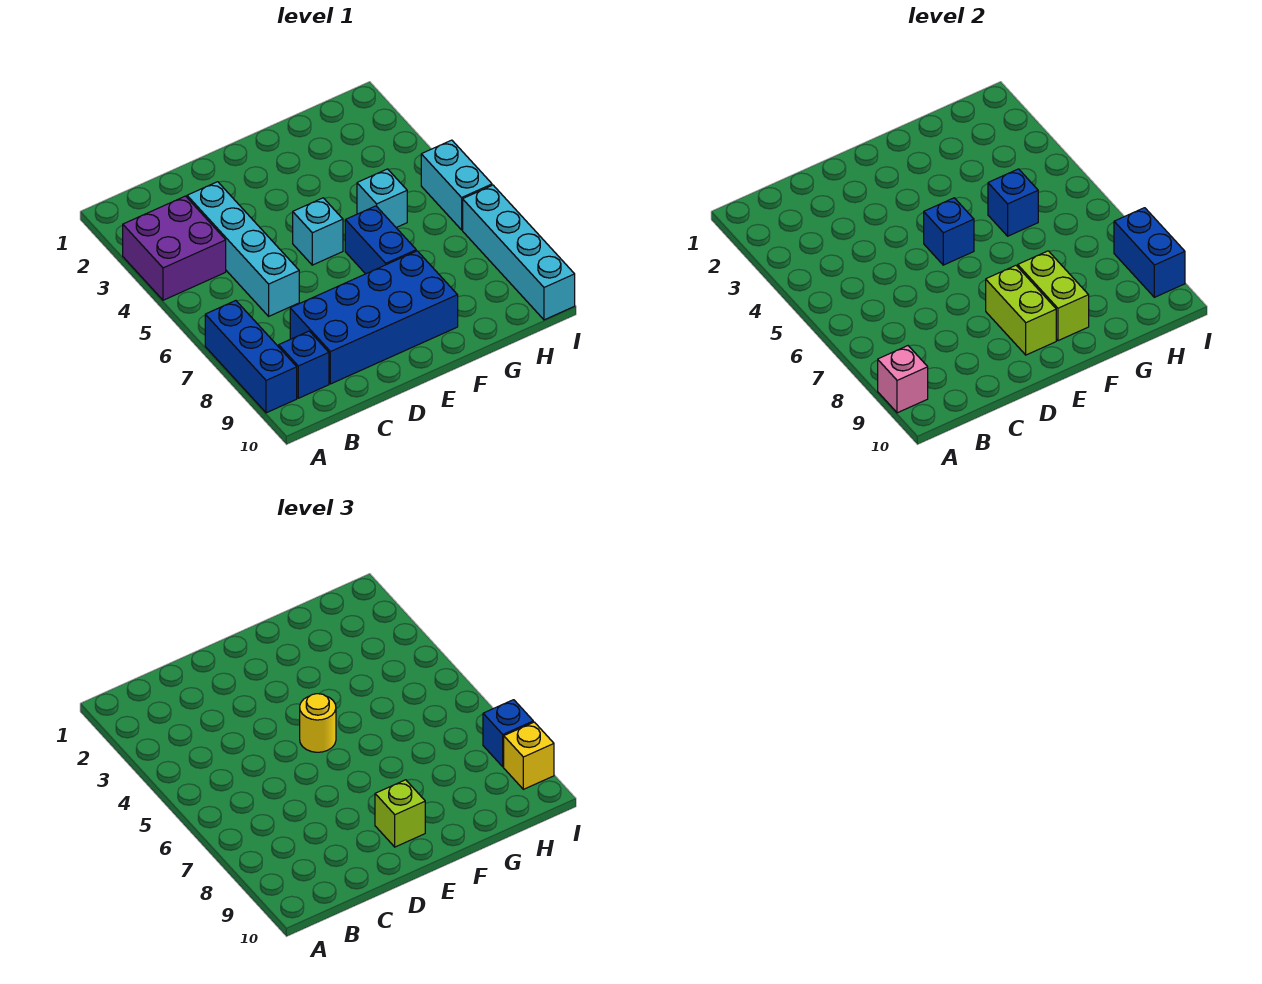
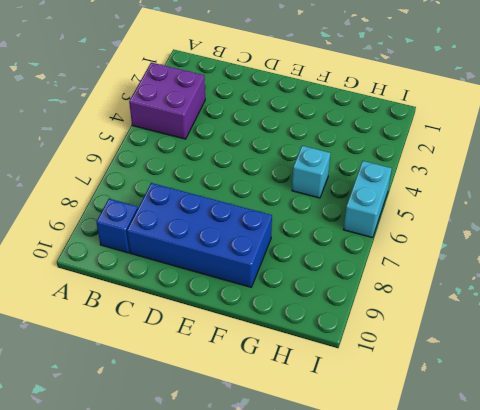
none -> blue brick A7:A9 level 1
none -> cyan brick C3:C6 level 1
none -> cyan brick E5 level 1

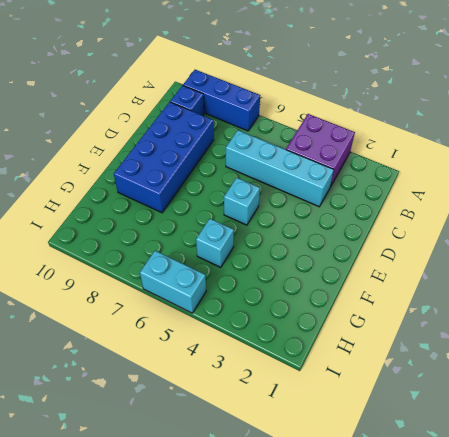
none -> blue brick F6:F7 level 1
none -> cyan brick I7:I10 level 1
none -> pink brick A9 level 2

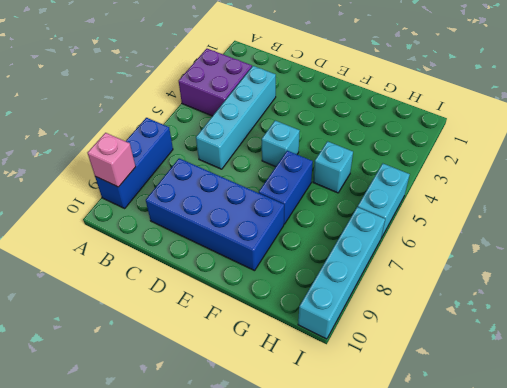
none -> blue brick B9 level 1
none -> blue brick E5 level 2
none -> lime brick E8:E9 level 2

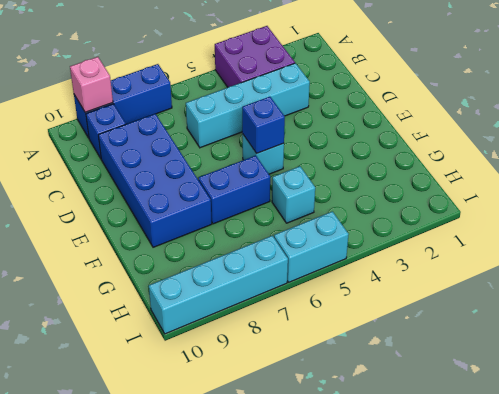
none -> lime brick E8:E9 level 2
none -> lime brick F8:F9 level 2
none -> blue brick G5 level 2

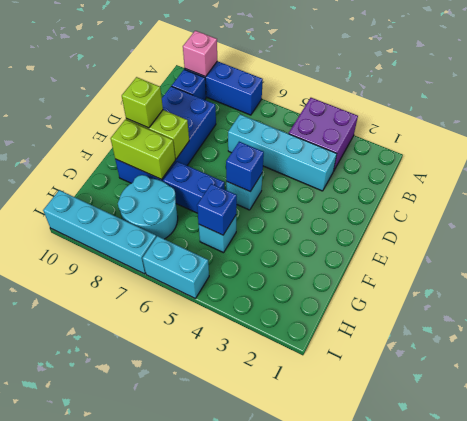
cyan round brick G7:H8 level 1 -> none
none -> blue brick I8:I9 level 2
none -> yellow round brick E5 level 3
none -> blue brick I8 level 3

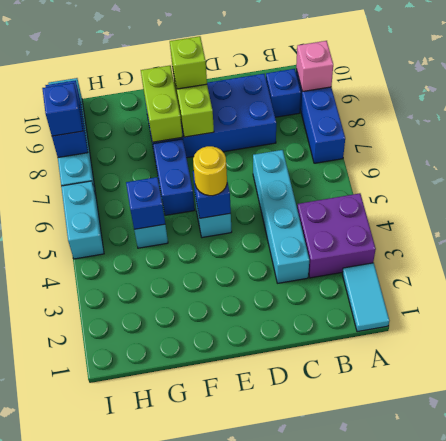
cyan tile A1:A2 level 1 -> none
none -> yellow brick I9 level 3

